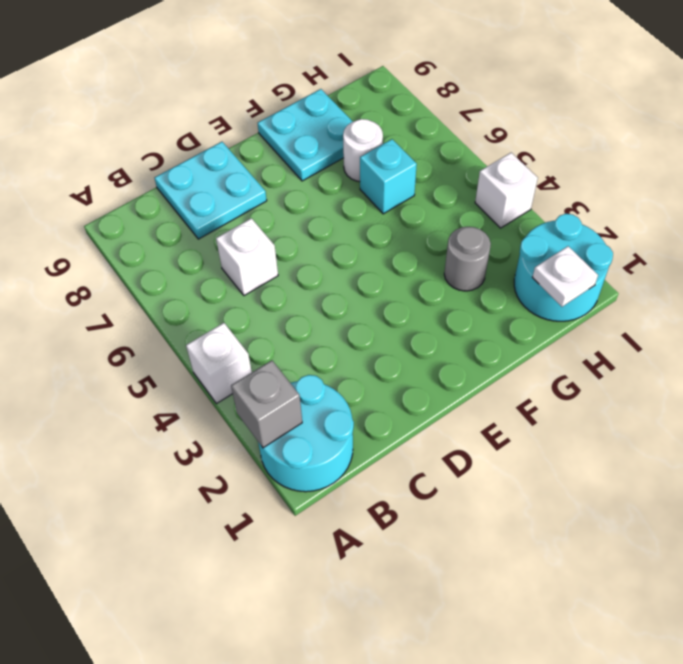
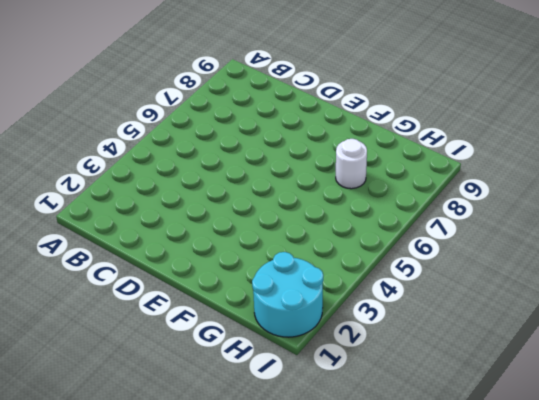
none -> cyan round brick A1:B2 level 1
none -> white brick A4 level 1
none -> white brick C6 level 1

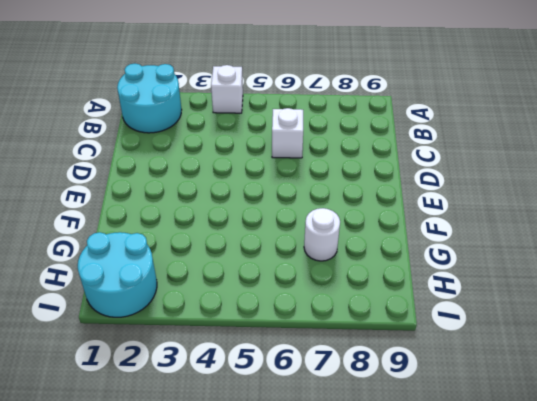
none -> cyan plate C8:D9 level 1
none -> cyan plate F8:G9 level 1
none -> grey round brick G3 level 1

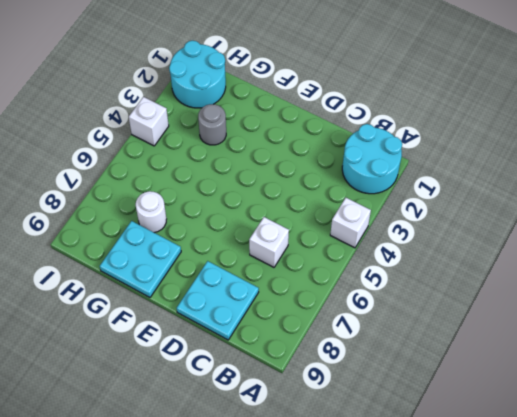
none -> cyan brick G6 level 1
none -> grey brick A2 level 2
none -> white plate H1 level 2

